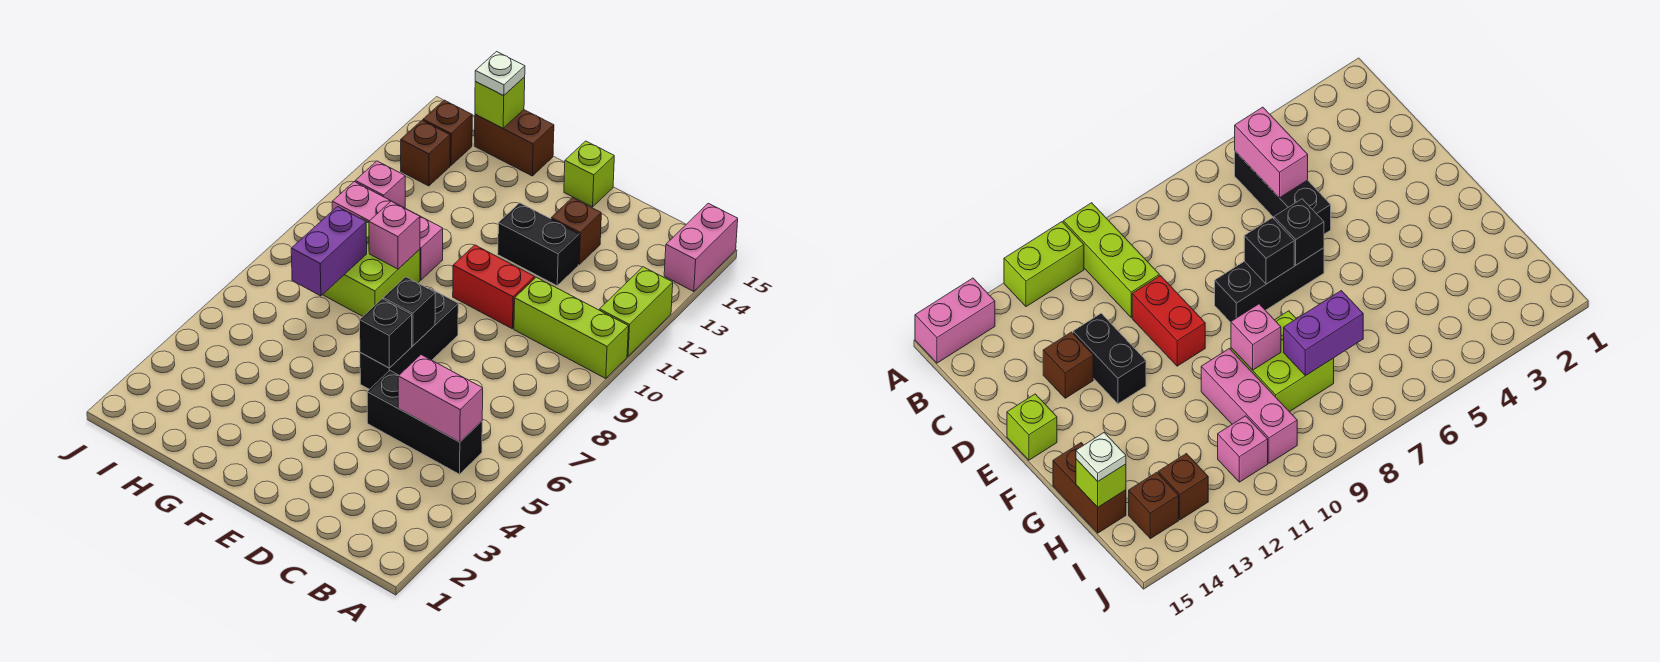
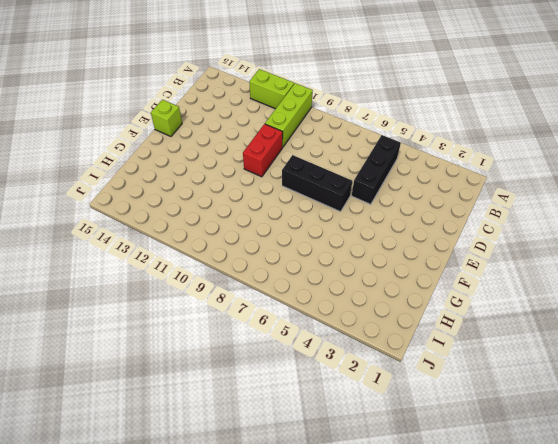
none -> pink brick A14:A15 level 1
none -> black brick D12:E12 level 1
none -> brown brick D13 level 1

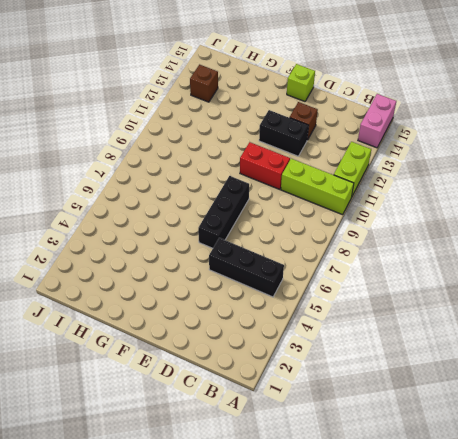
none -> lime brick G8:H9 level 1
none -> pink brick G10:I10 level 1
none -> brown brick G15:H15 level 1

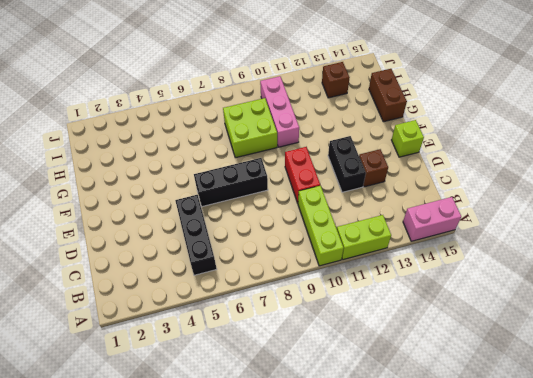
none -> pink brick I11 level 1
none -> brown brick I14 level 1
none -> pink brick B5:C5 level 2

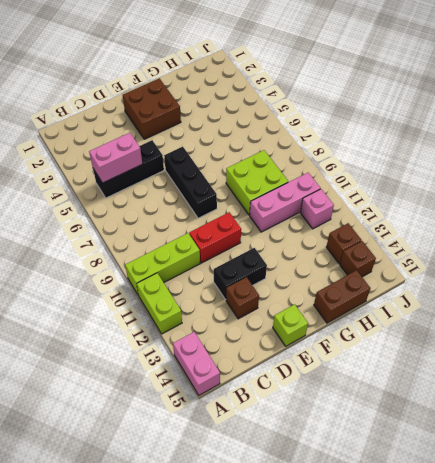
brown brick E2:F3 level 1 -> none
none -> black brick E6 level 2
none -> black brick E7 level 2
none -> pink brick G9 level 2

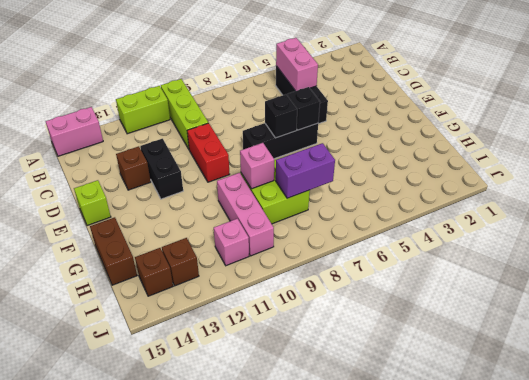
none -> lime brick H15 level 2
none -> white plate H15 level 3

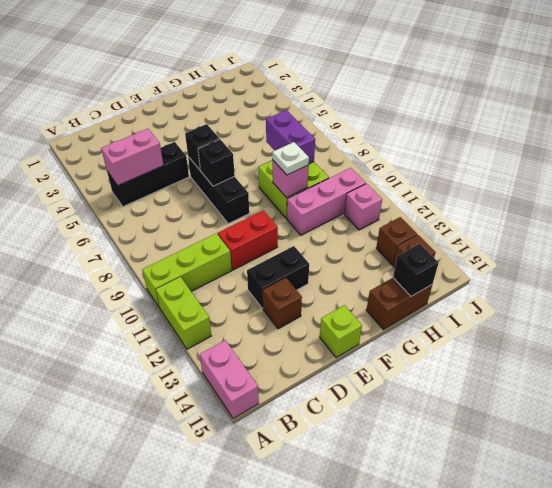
white plate G9 level 3 -> white plate H15 level 3
black brick H15 level 2 -> lime brick H15 level 2

